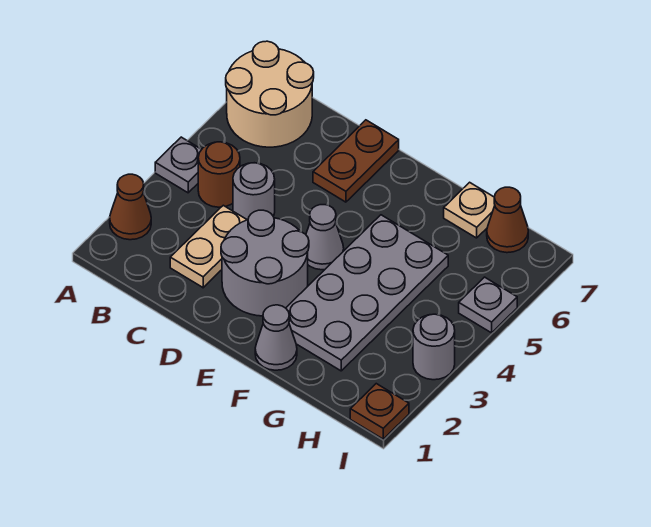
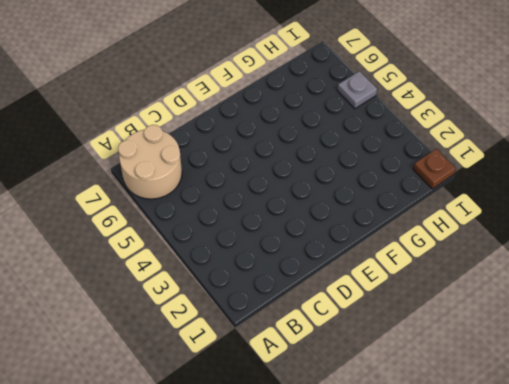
none -> brown cone A2 level 1
none -> grey plate A4 level 1
none -> brown round brick B4 level 1

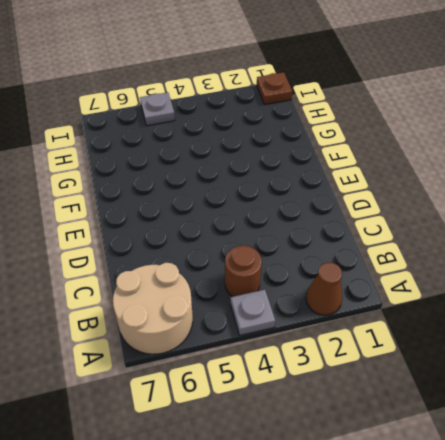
none -> tan plate C2:C3 level 1
none -> grey round brick C4 level 1
none -> grey round brick D2:E3 level 1

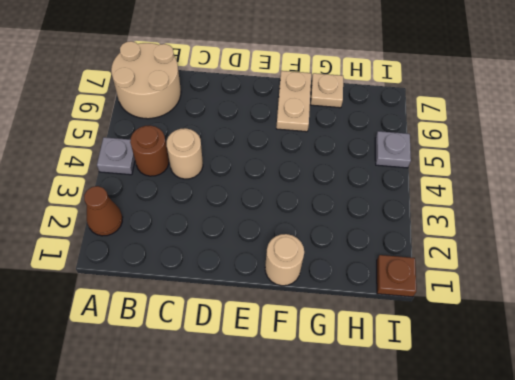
tan round brick C4 level 1 -> grey round brick C4 level 1
tan round brick F1 level 1 -> grey cone F1 level 1
tan plate F6:F7 level 1 -> tan plate C2:C3 level 1
none -> grey round brick D2:E3 level 1
none -> brown plate D6:D7 level 1
none -> grey cone E4 level 1

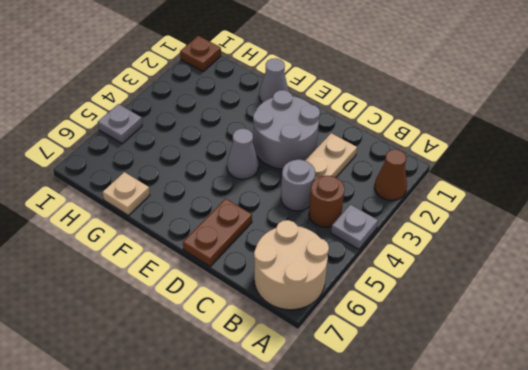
none -> grey plate F2:G5 level 1
none -> brown cone H7 level 1
none -> grey round brick I3 level 1

